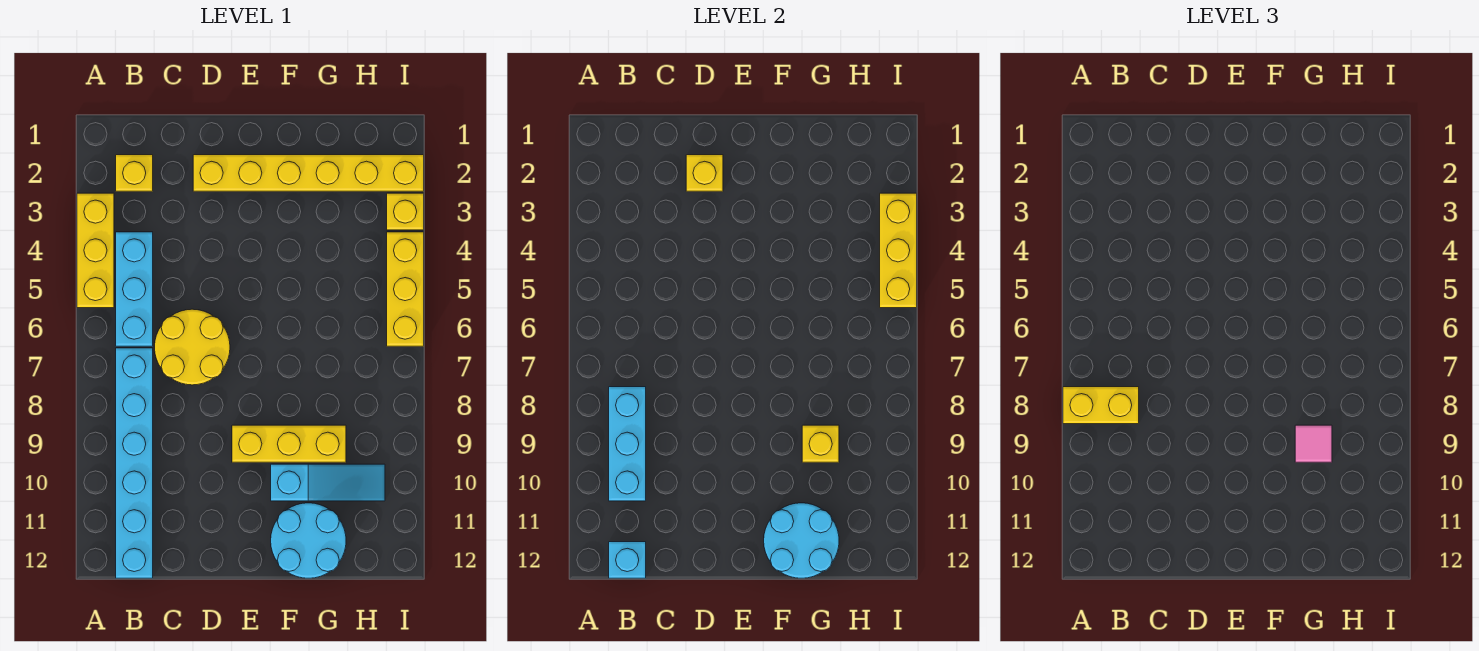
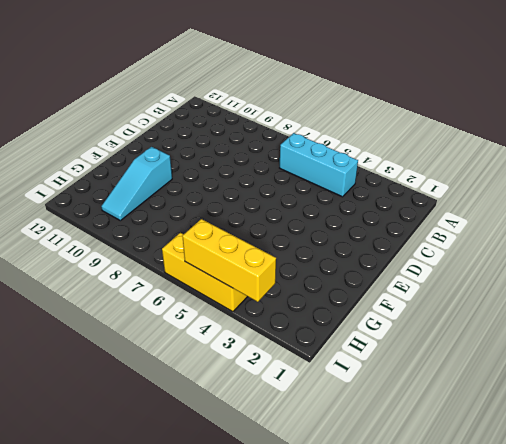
none -> yellow brick A3:A5 level 1
none -> yellow brick B2 level 1
none -> cyan brick B7:B12 level 1

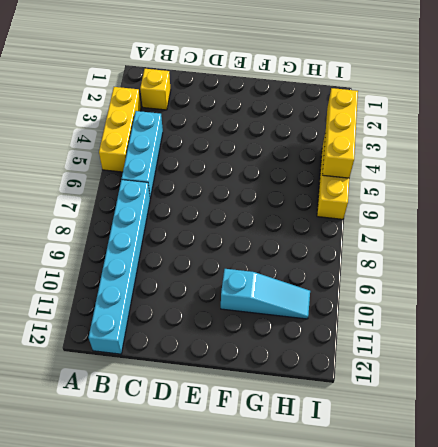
none -> yellow round brick C6:D7 level 1
none -> yellow brick D2:I2 level 1
none -> yellow brick E9:G9 level 1

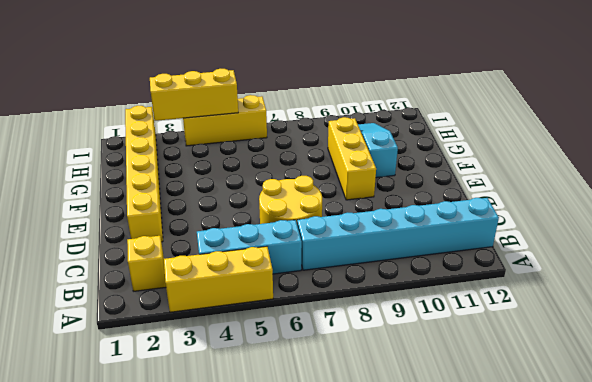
none -> cyan round brick F11:G12 level 1
none -> yellow brick I3 level 1
none -> cyan brick B8:B10 level 2

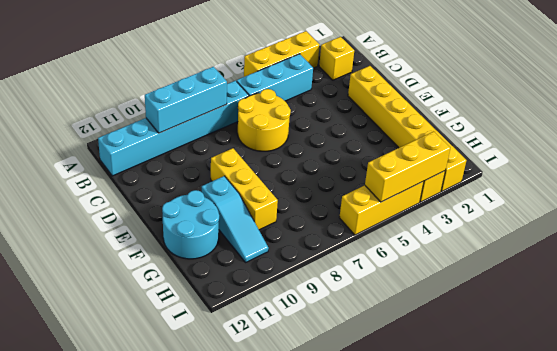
none -> cyan brick B12 level 2
none -> yellow brick D2 level 2
none -> cyan round brick F11:G12 level 2

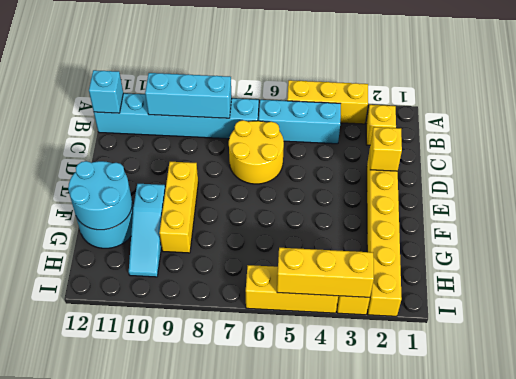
none -> yellow brick G9 level 2
none -> yellow brick A8:B8 level 3
none -> pink tile G9 level 3

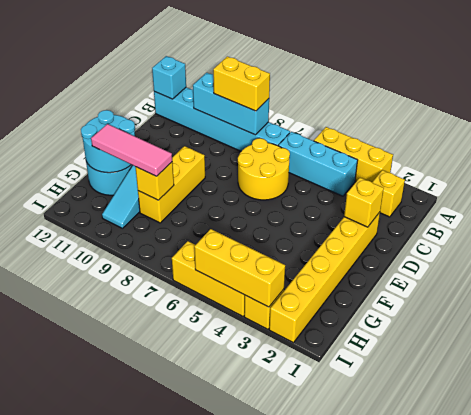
yellow brick B8:B9 level 3 -> yellow brick A8:B8 level 3
pink tile G9:G11 level 3 -> pink tile G9 level 3

